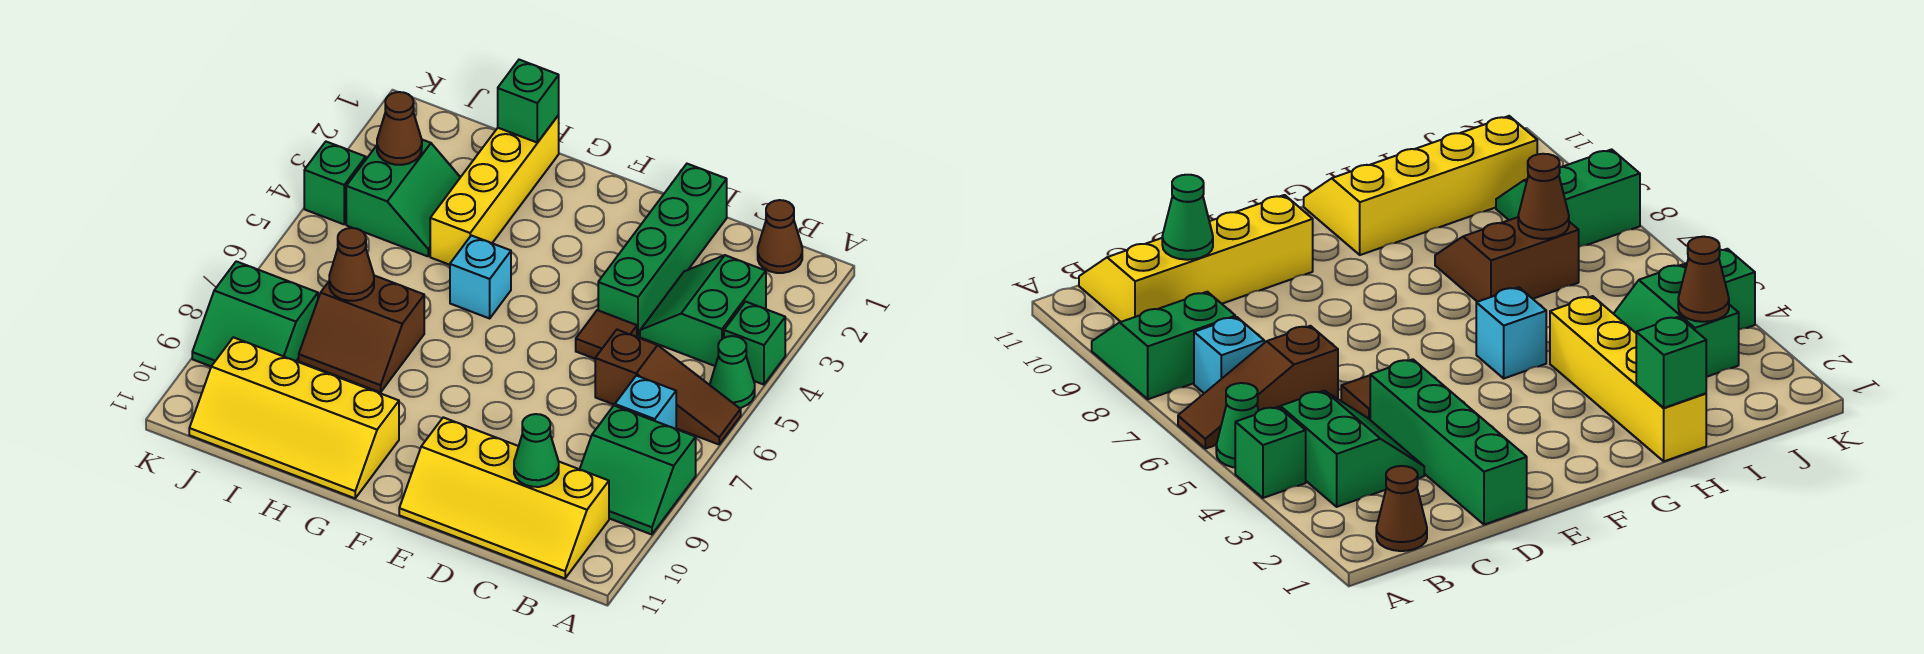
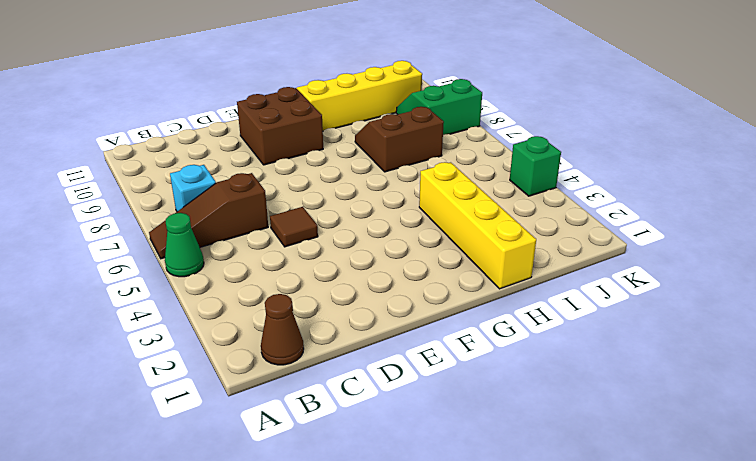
brown brick E9:F10 level 1 -> yellow slope B10:E11 level 1 top 10
none -> green brick A4 level 1
none -> green slope A8:B9 level 1 top 8
none -> green slope B3:C4 level 1 top B

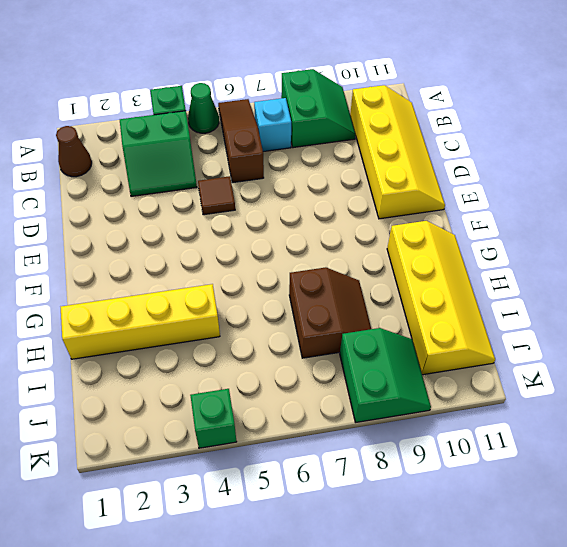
none -> green brick D1:D4 level 1
none -> cyan brick G5 level 1
none -> green slope I3:J4 level 1 top J

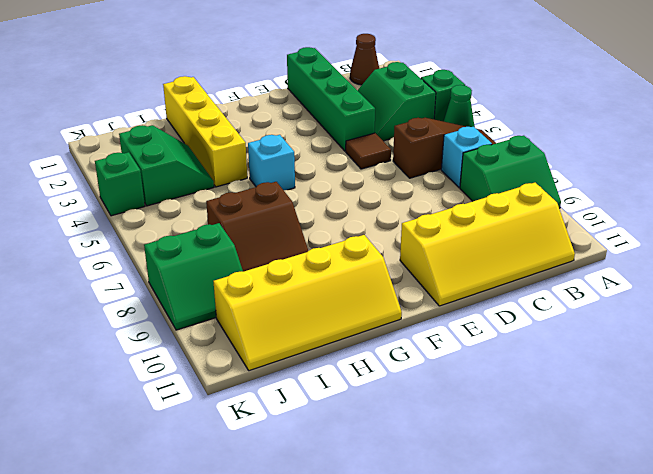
none -> green cone C10 level 2
none -> green brick H1 level 2
none -> brown cone I7 level 2

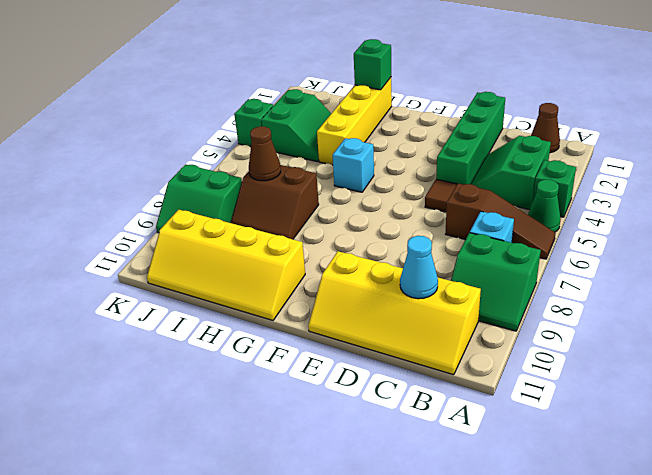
cyan cone C10 level 2 -> green cone C10 level 2
none -> brown cone J3 level 2

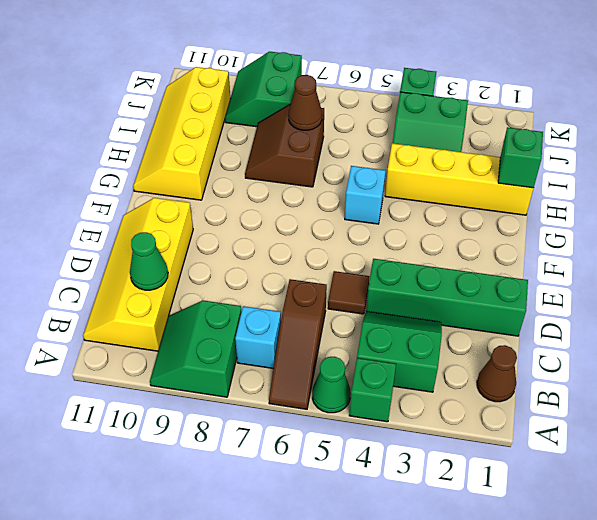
none -> brown cone J3 level 2

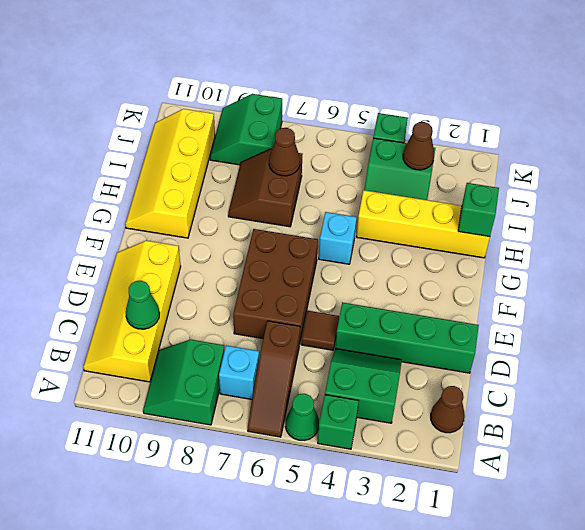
brown brick D6:F7 level 1 -> none

